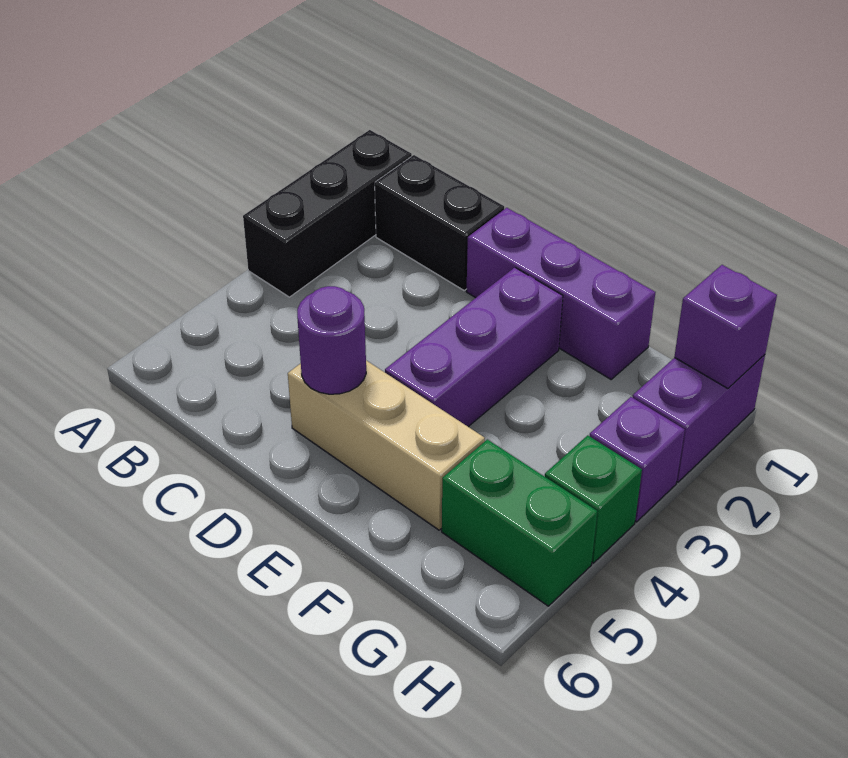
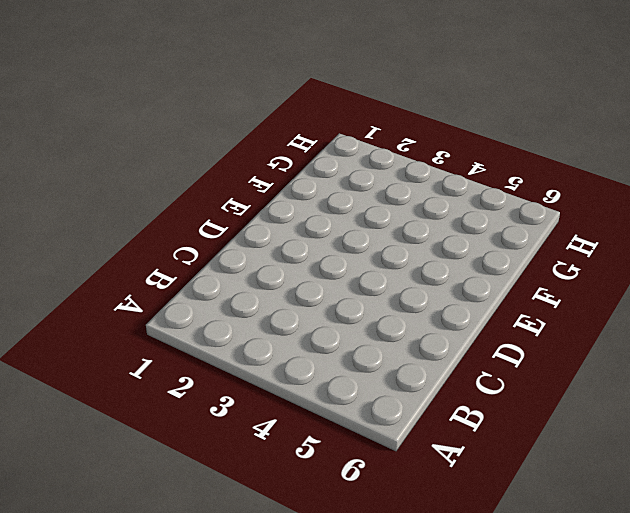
none -> black brick A1:A3 level 1
none -> black brick B1:C1 level 1

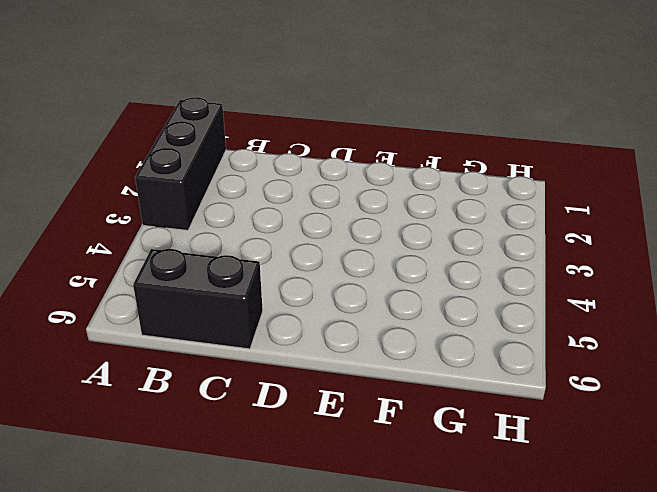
black brick B6:C6 level 1 -> black brick B1:C1 level 1
none -> purple brick D1:F1 level 1
none -> tan brick D5:F5 level 1

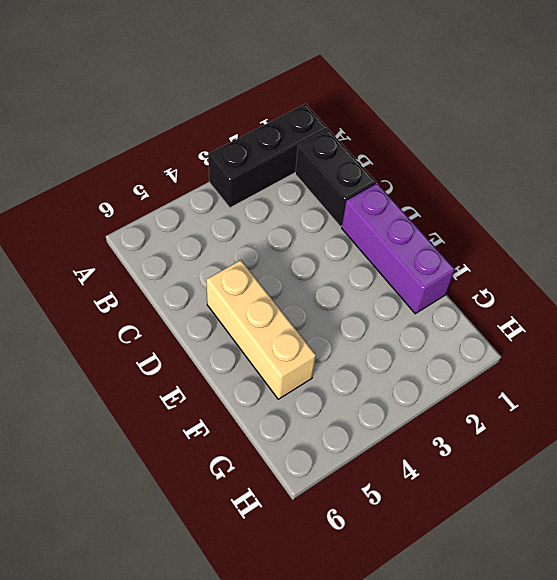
none -> purple brick E2:E4 level 1
none -> green brick G5:H5 level 1

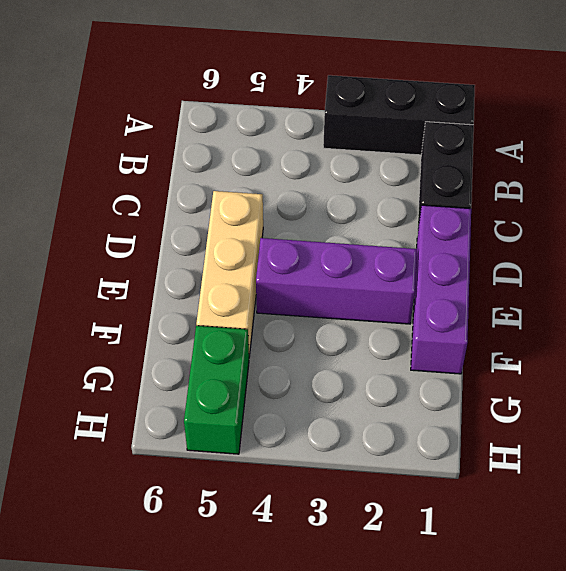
none -> purple brick H1:H2 level 1
none -> purple brick H3 level 1

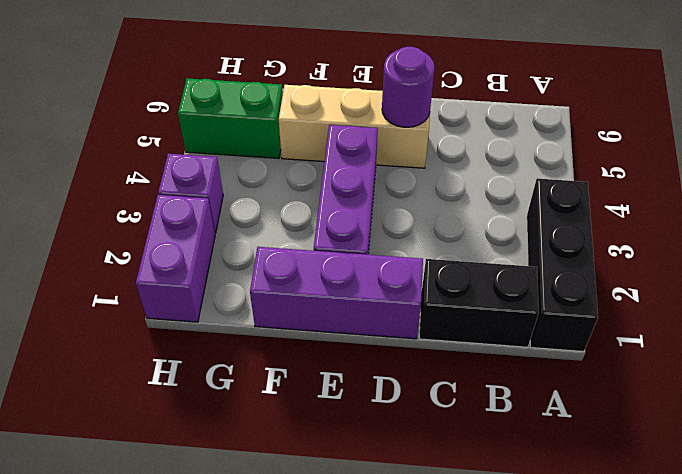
none -> green brick H4 level 1
none -> purple brick H1 level 2

